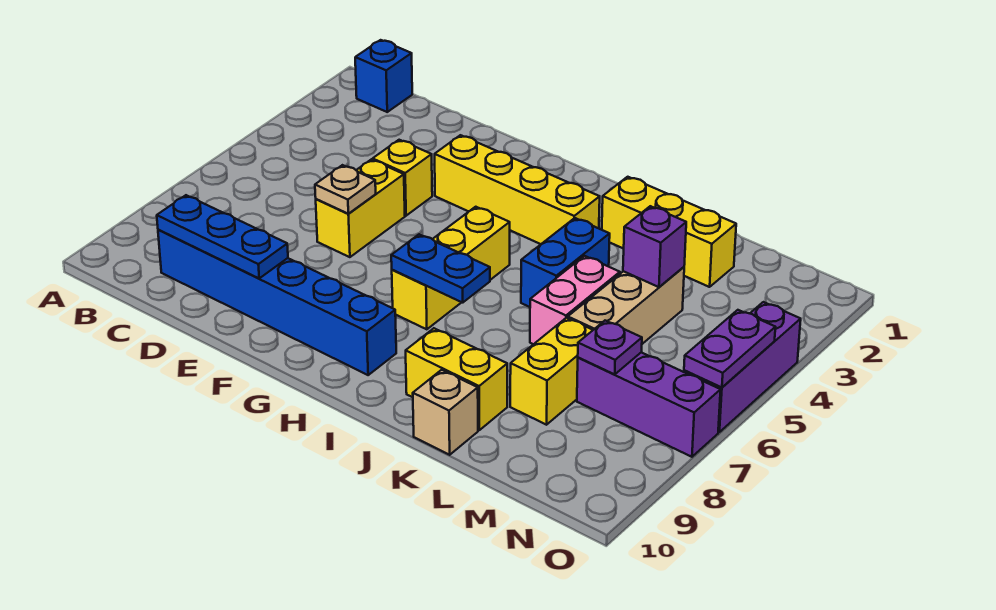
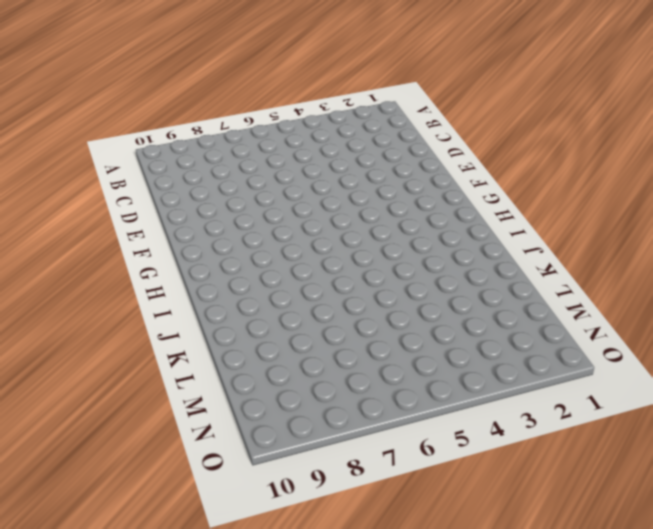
none -> blue brick B1 level 1
none -> blue brick C9:H9 level 1
none -> yellow brick E4 level 1

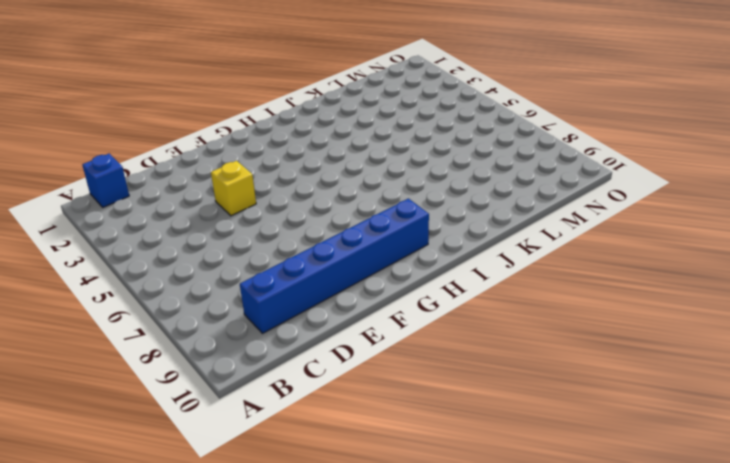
none -> yellow brick E5:E6 level 1
none -> yellow brick F3:I3 level 1
none -> yellow brick H5:H7 level 1

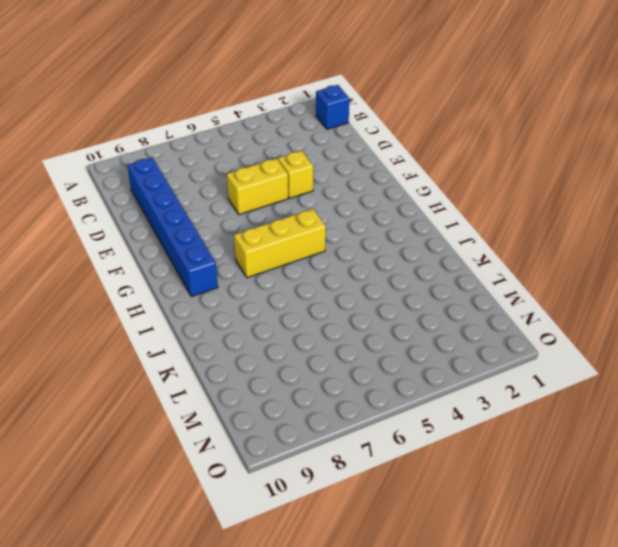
none -> yellow brick F3:I3 level 1
none -> yellow brick J2:L2 level 1
none -> blue brick J4:J5 level 1

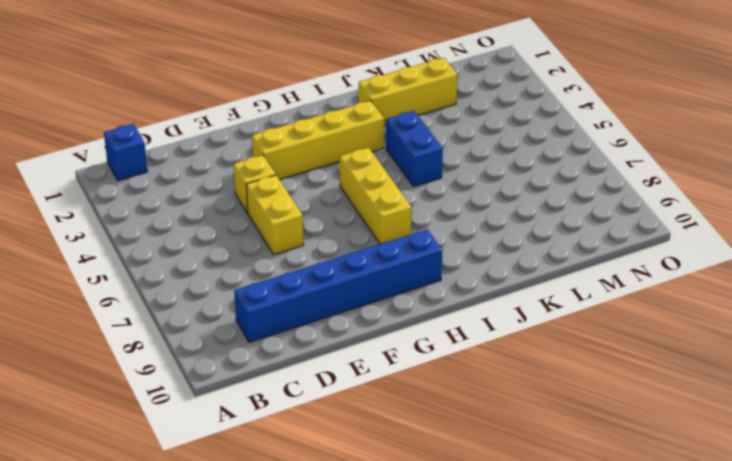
none -> yellow brick J9:K9 level 1
none -> pink brick K5:K6 level 1
none -> tan brick K10 level 1

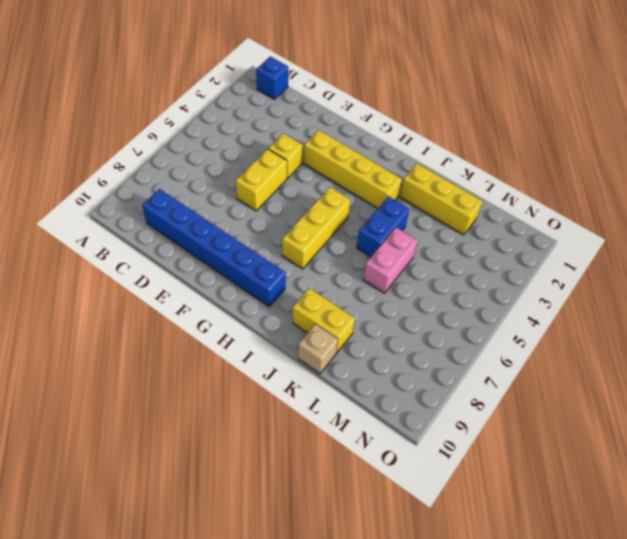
none -> tan brick L4:L6 level 1
none -> yellow brick L7:L8 level 1
none -> purple brick M7:O7 level 1

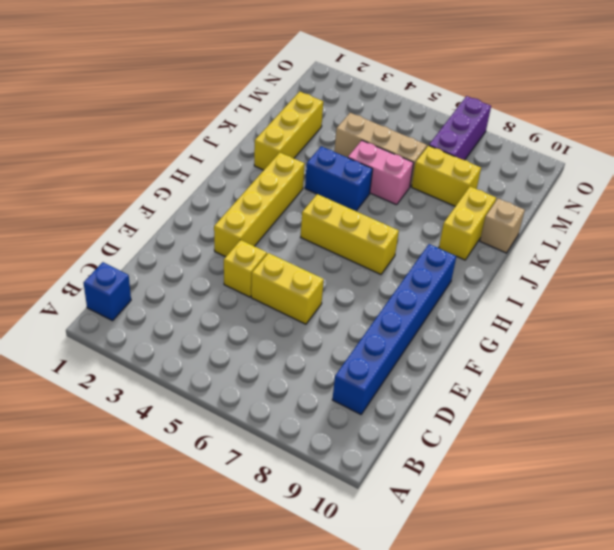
none -> purple brick O4:O6 level 1
none -> blue plate C9:E9 level 2
none -> tan plate E6 level 2

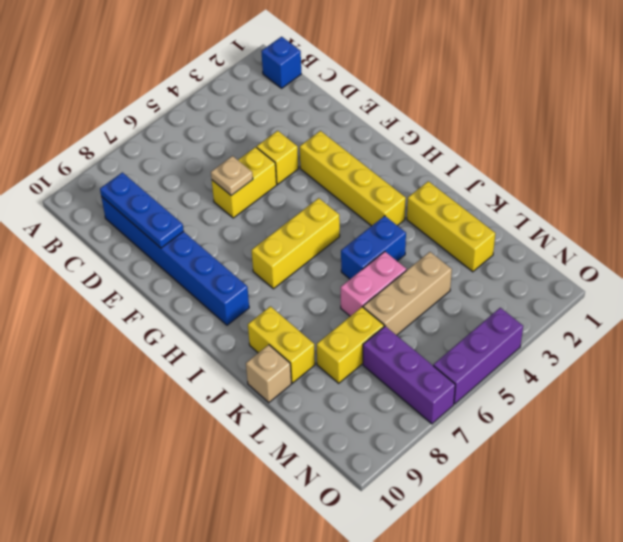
none -> blue plate H7:I7 level 2
none -> purple brick L4 level 2
none -> purple plate M7 level 2

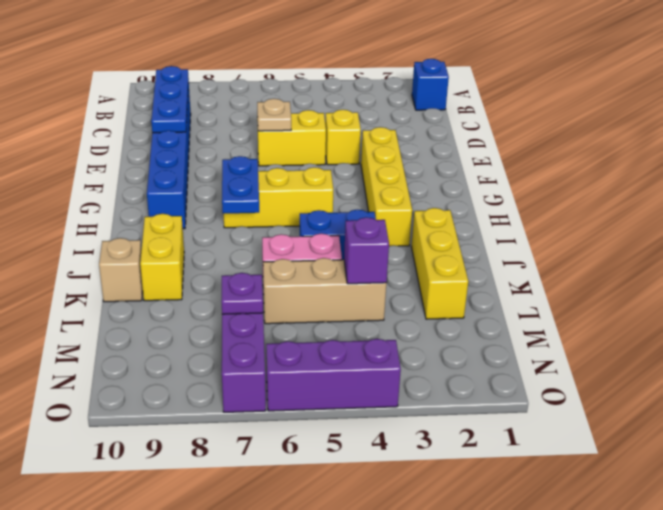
none -> yellow brick L7:L8 level 1
none -> purple plate O5:O6 level 2

